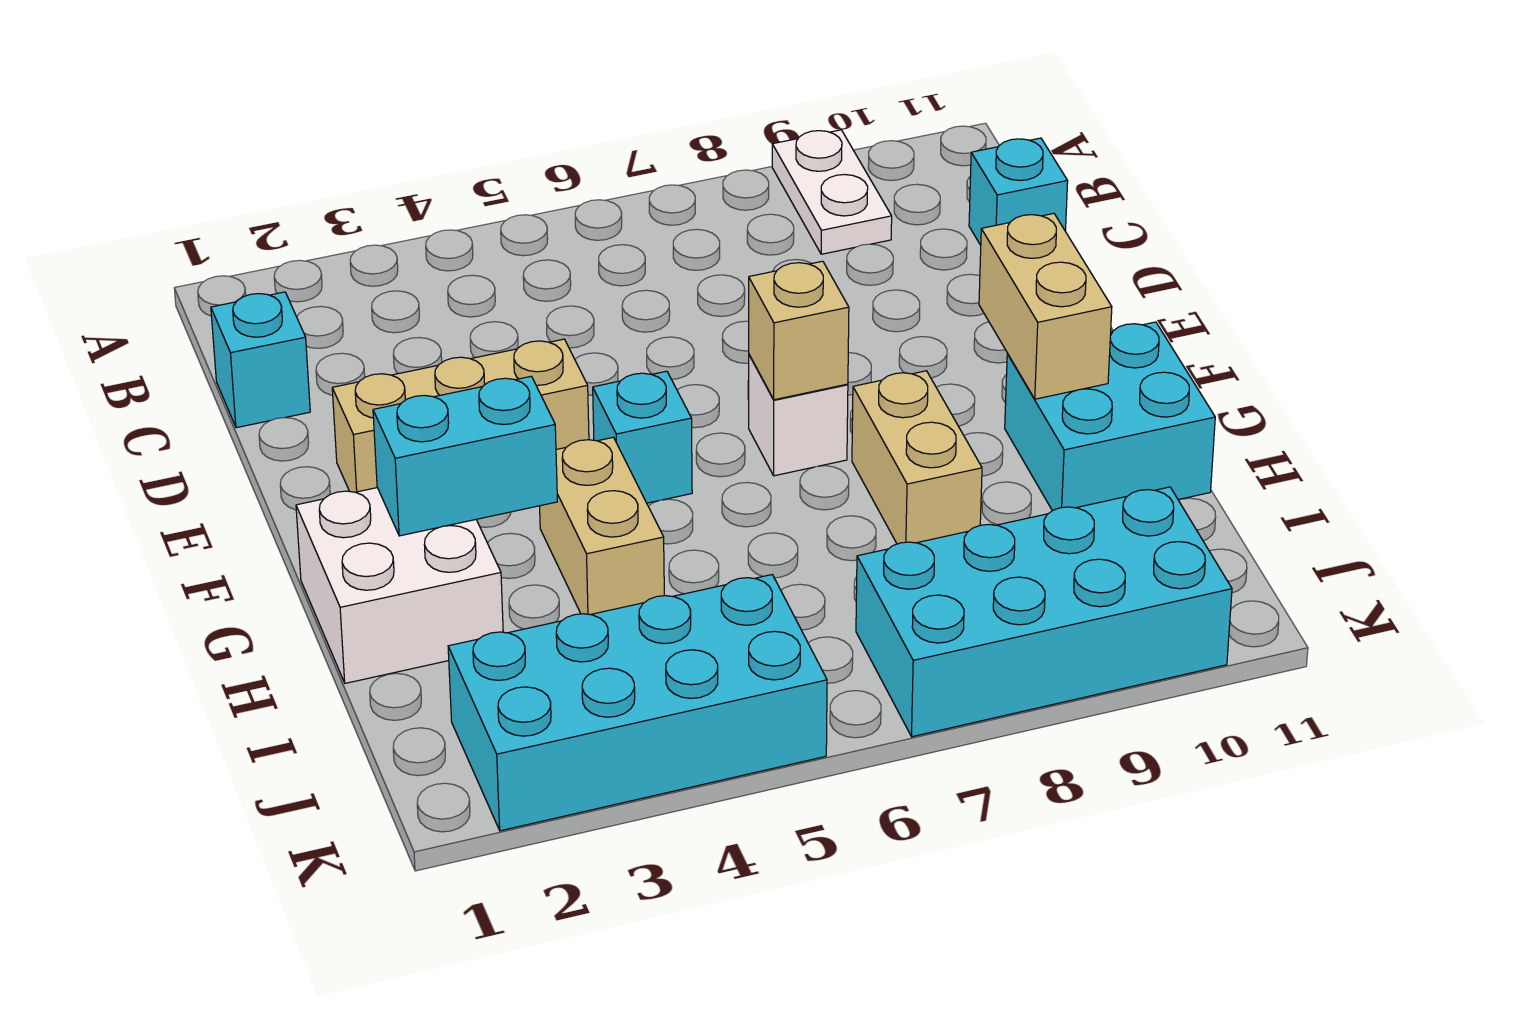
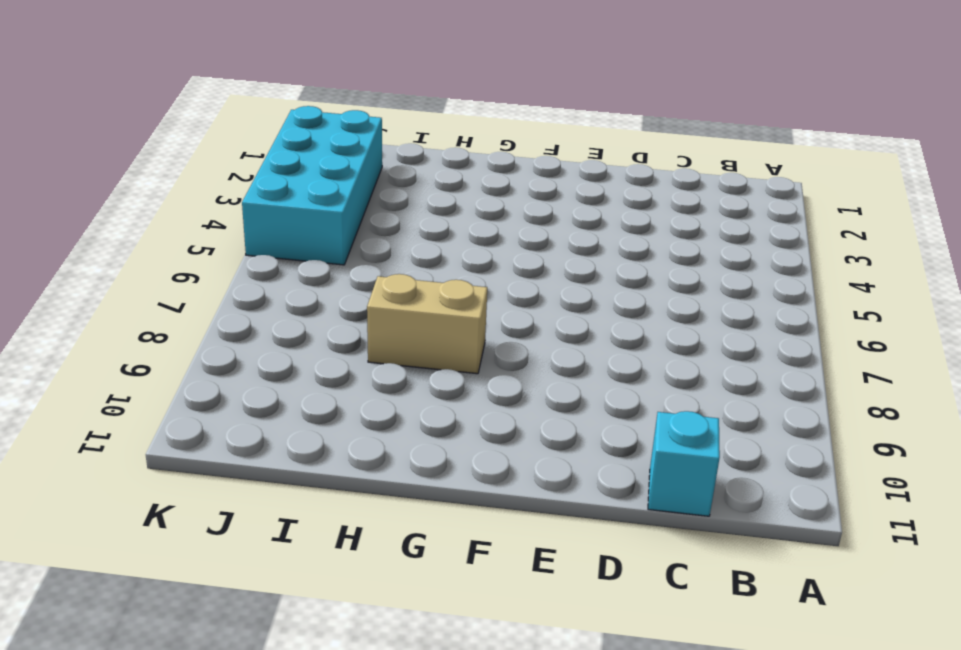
none -> white plate A9:B9 level 1
none -> cyan brick C1 level 1
none -> tan brick E2:E4 level 1

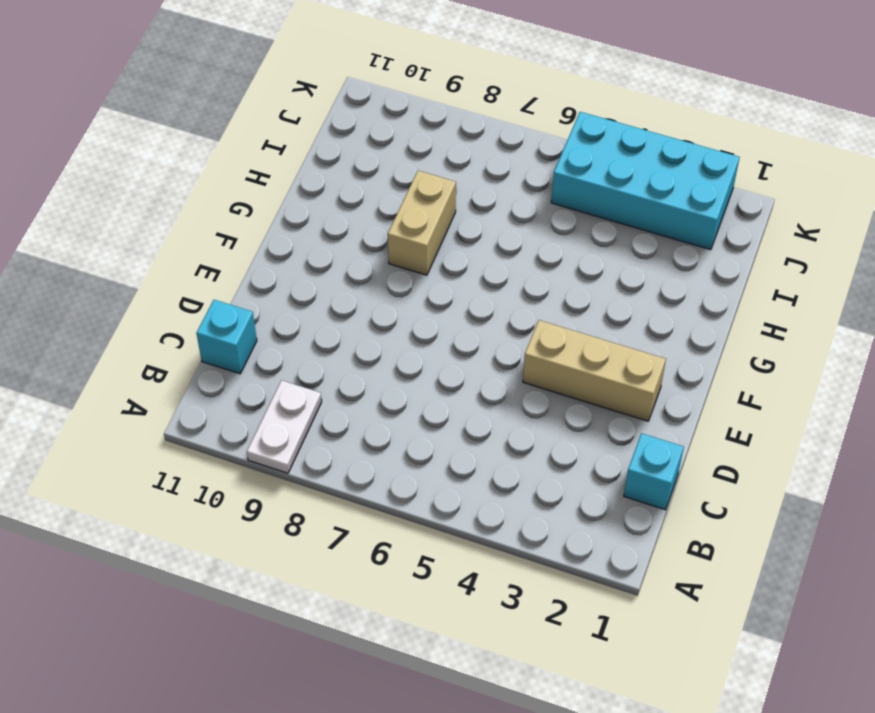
none -> cyan brick F5 level 1
none -> white brick F7 level 1
none -> white brick G1:H2 level 1

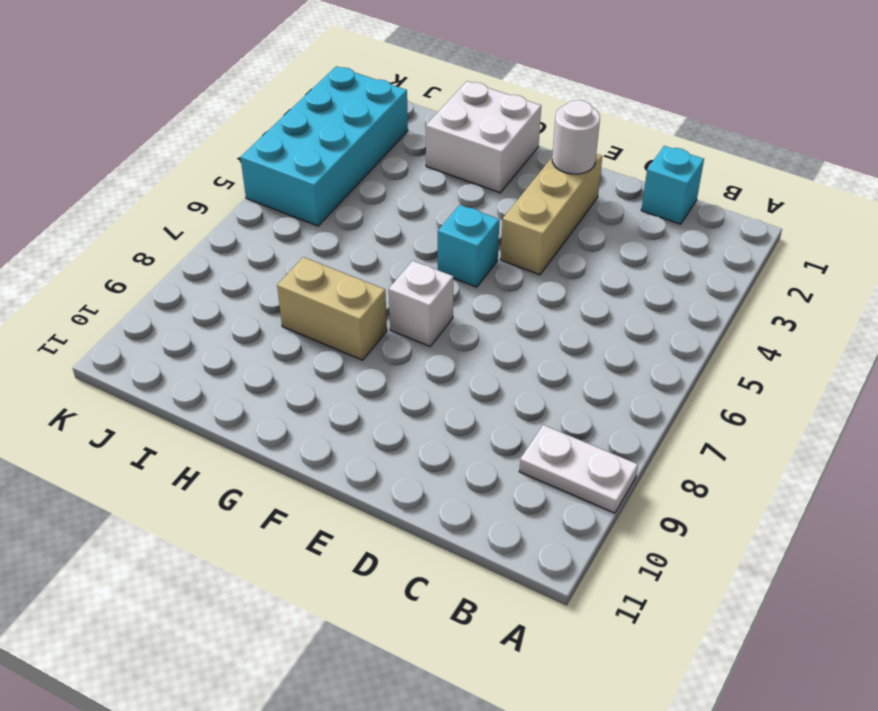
white round brick E2 level 2 -> none
none -> cyan brick C11 level 1
none -> tan brick G4:H4 level 1
none -> cyan brick G10:H11 level 1

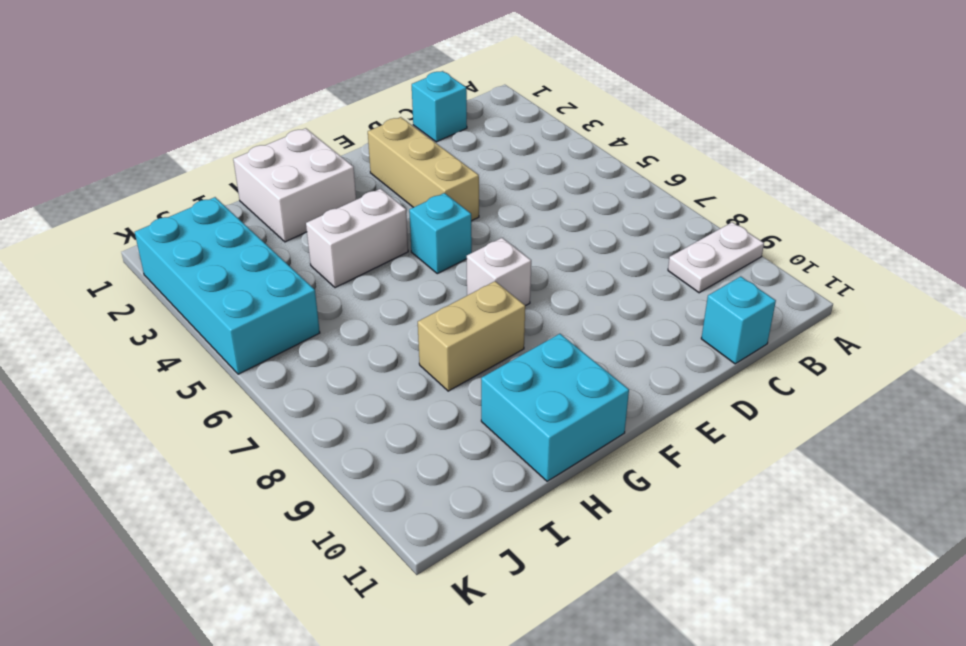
white brick G4:H4 level 1 -> tan brick G4:H4 level 1
none -> cyan brick J7:K10 level 1
none -> tan brick F7 level 2
none -> tan brick F10:G10 level 2

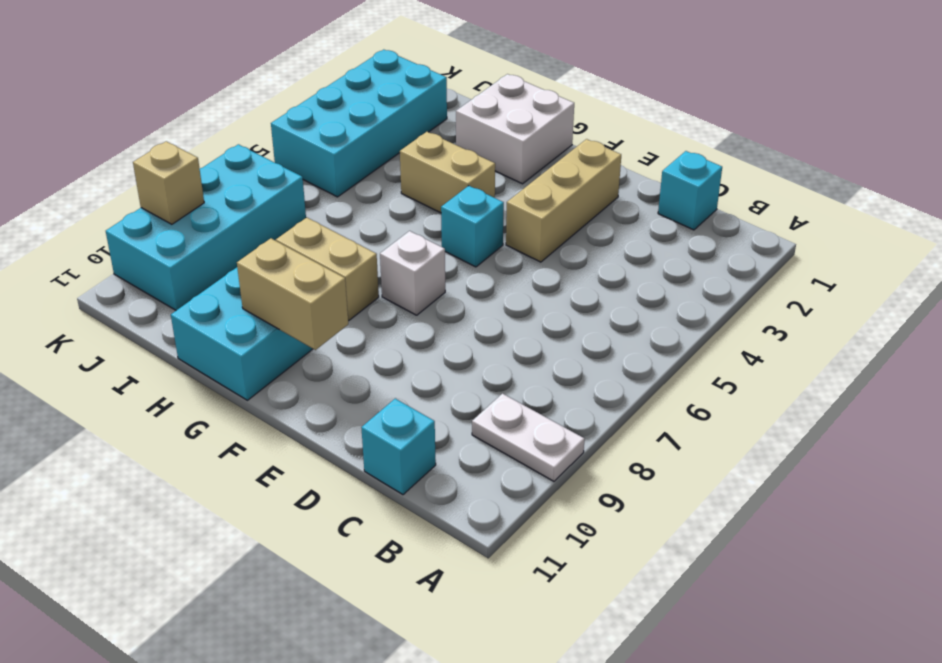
tan brick K9 level 2 -> tan brick F7 level 2
none -> cyan brick G2:G3 level 2

